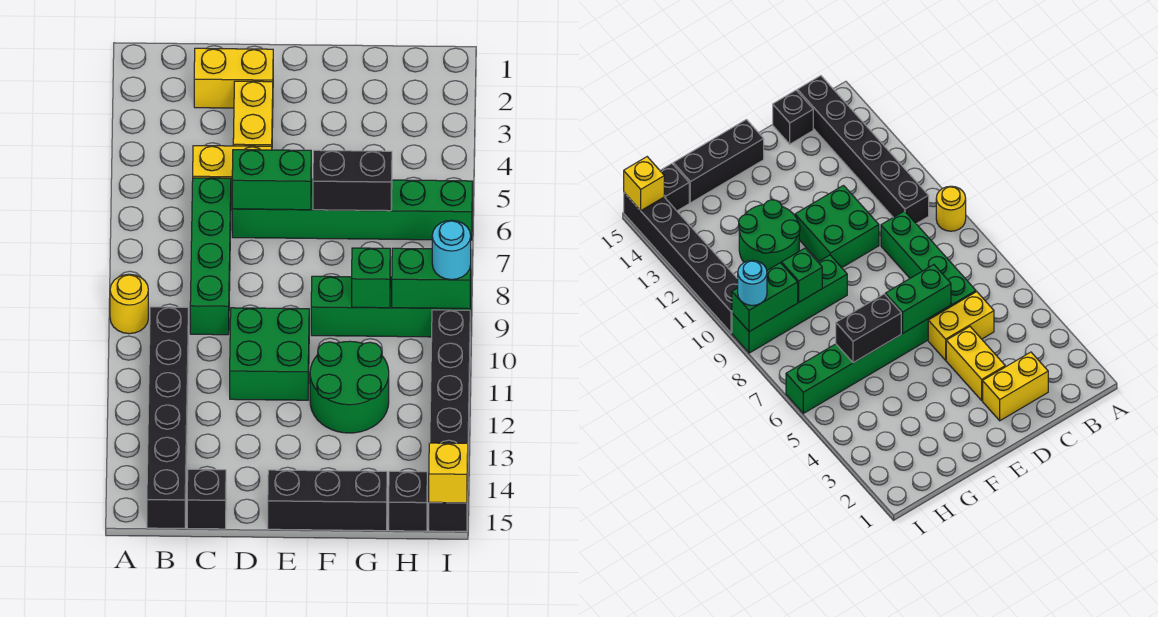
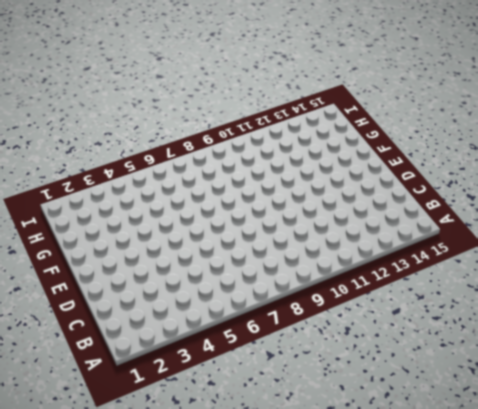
none -> yellow round brick A9 level 1
none -> black brick B10:B15 level 1
none -> yellow brick C2:D2 level 1

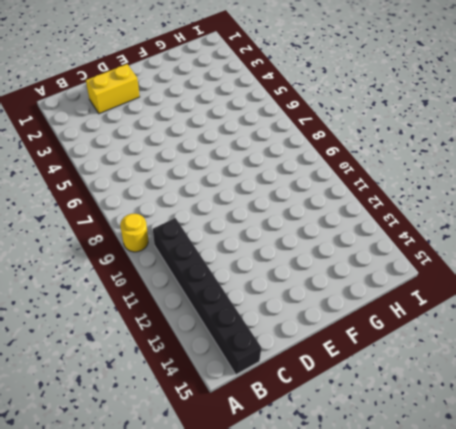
none -> yellow brick C5:D5 level 1
none -> green brick C6:C9 level 1
none -> black brick C15 level 1

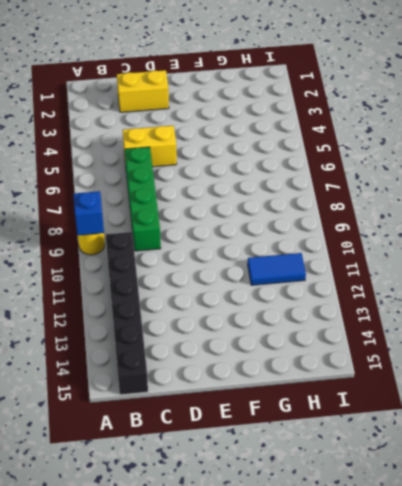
blue brick A9 level 2 -> none
blue tile G11:H11 level 1 -> green round brick F11:G12 level 1
none -> black brick C15 level 1
none -> yellow brick D3:D4 level 1
none -> green brick D6:I6 level 1

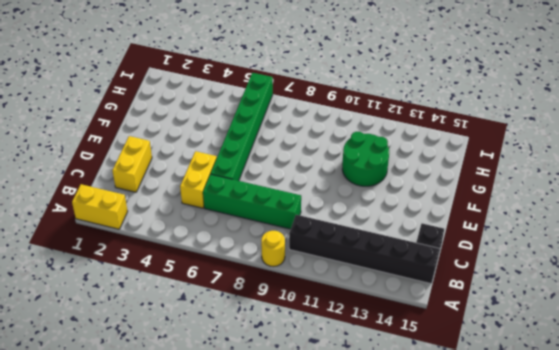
yellow brick A1:A2 level 1 -> yellow brick D3:D4 level 1
none -> green brick D10:E11 level 1
none -> black brick E15:G15 level 1
none -> green brick F9:I9 level 1

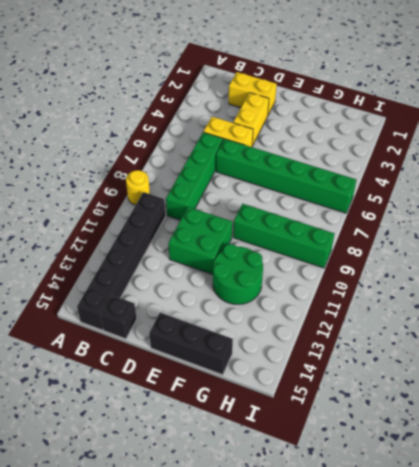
none -> black brick H15 level 1
none -> black brick I10:I15 level 1
none -> green brick D6:E6 level 2

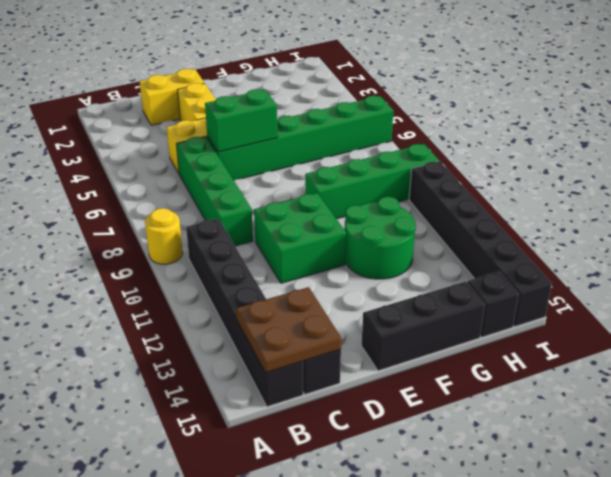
brown plate B14:C15 level 2 -> none
none -> black brick F6:G6 level 2
none -> green brick G9 level 2
none -> green brick H9:I9 level 2

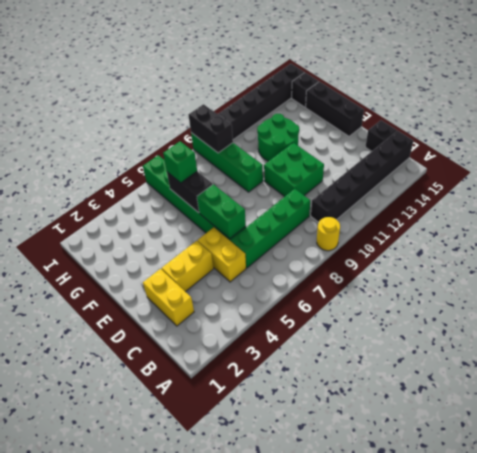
green brick G6 level 3 -> green brick G9 level 2
black brick H9:I9 level 2 -> green brick H9:I9 level 2
none -> yellow brick I15 level 2
none -> cyan round brick I9 level 3

